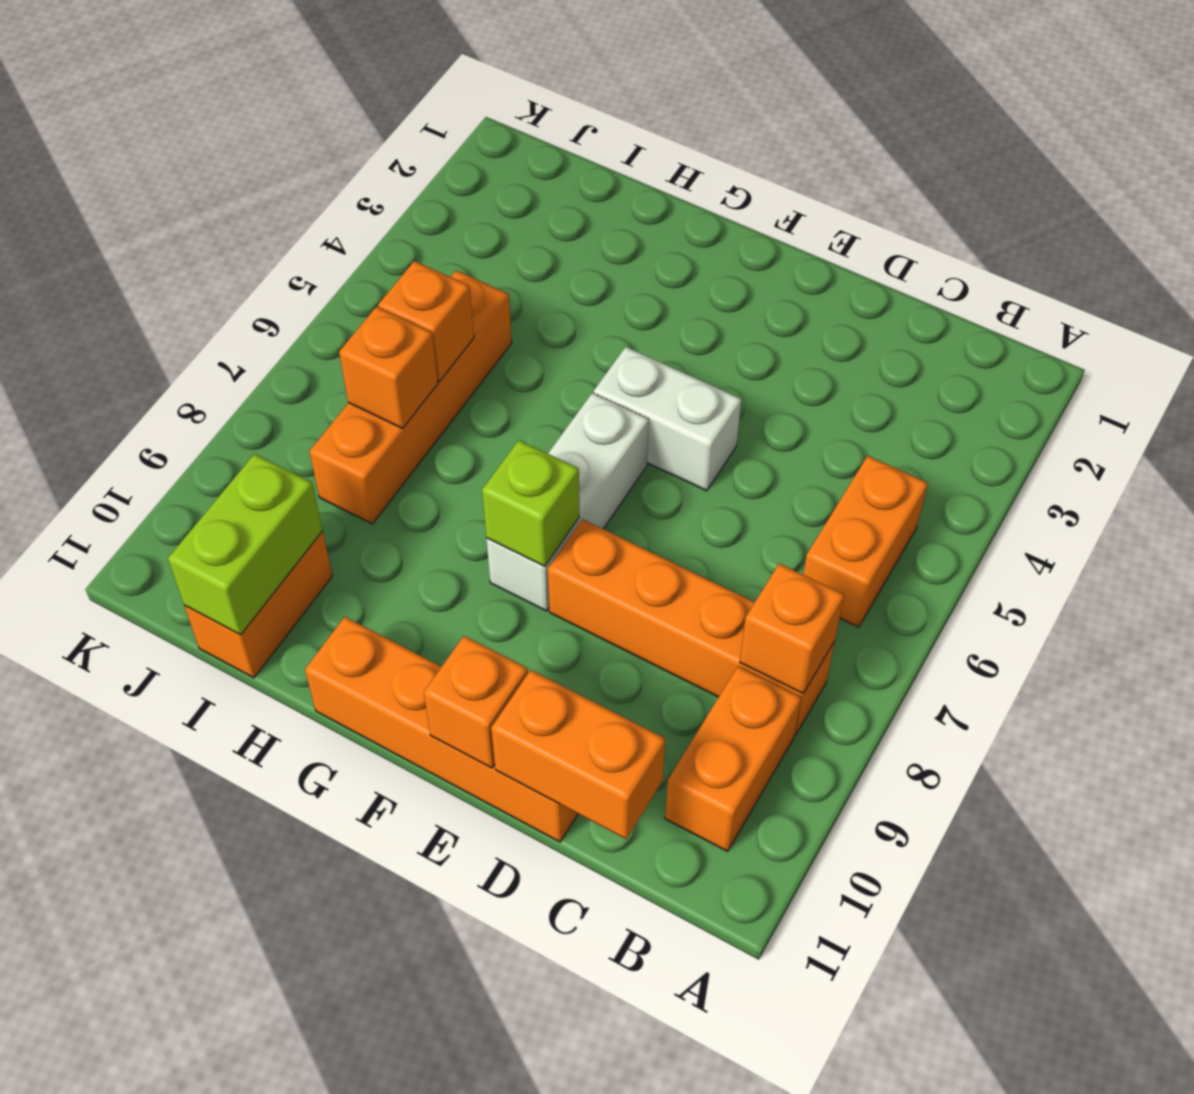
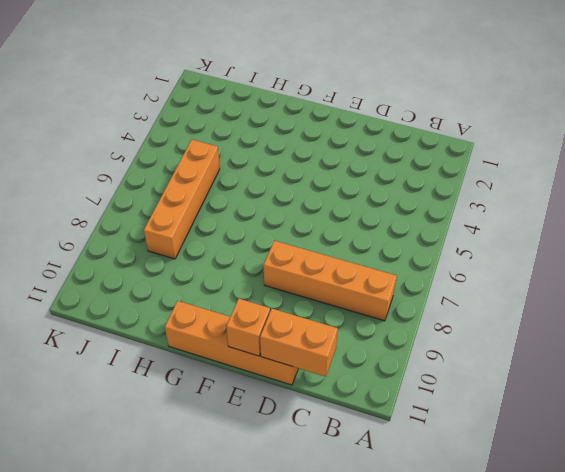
none -> orange brick B5:B6 level 1
none -> orange brick B9:B10 level 1
none -> white brick E5:F5 level 1

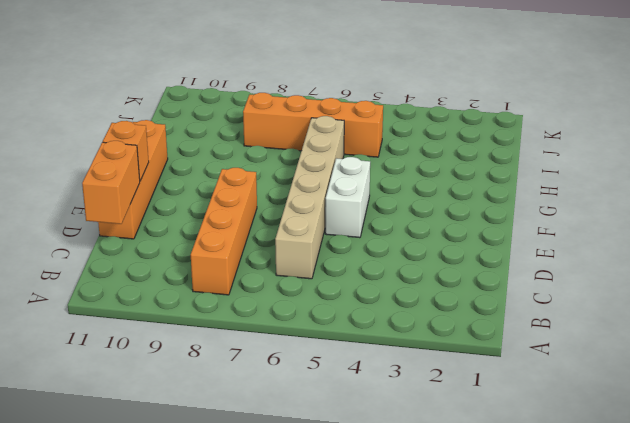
tan brick C6:H6 level 1 -> white brick F6:F8 level 1
none -> orange brick B5:B6 level 1
none -> orange brick B9:B10 level 1
none -> orange brick I10:I11 level 1

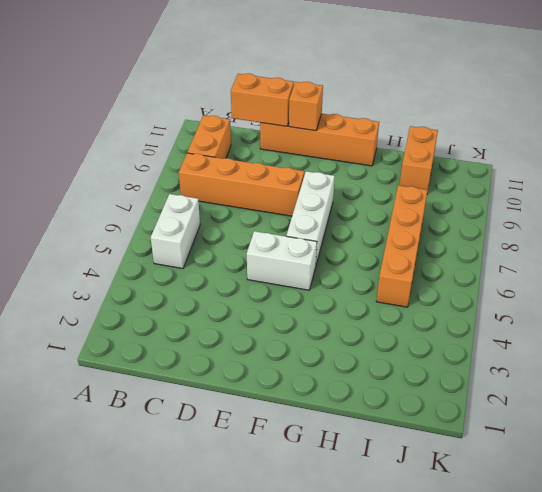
white brick B5:B6 level 1 -> orange brick B5:B6 level 1
none -> orange brick B8 level 2
none -> lime brick F8 level 2
none -> orange brick I6 level 2

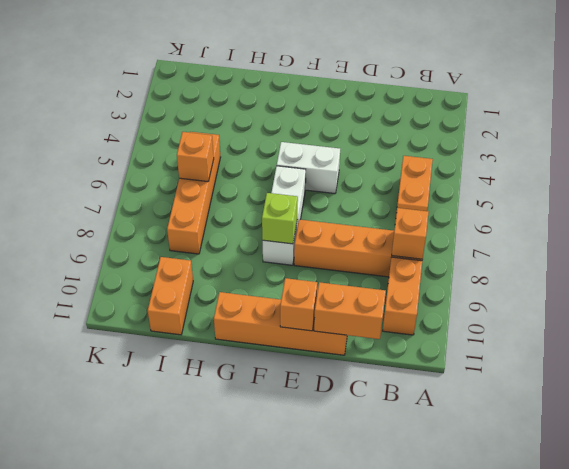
none -> orange brick I7 level 2
none -> lime brick I10:I11 level 2

